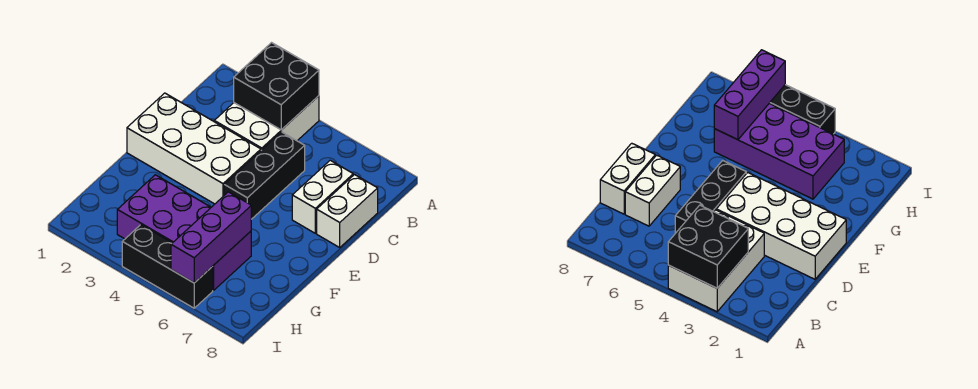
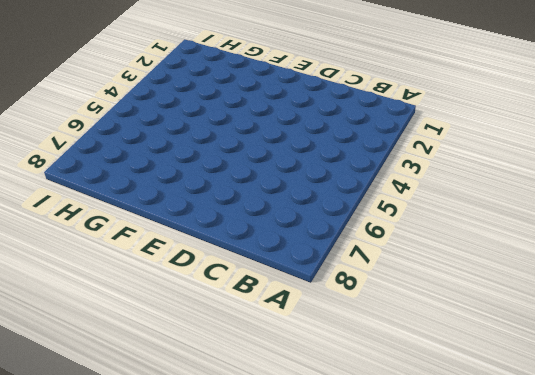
none -> white brick A3:C4 level 1
none -> black brick C5:E5 level 1

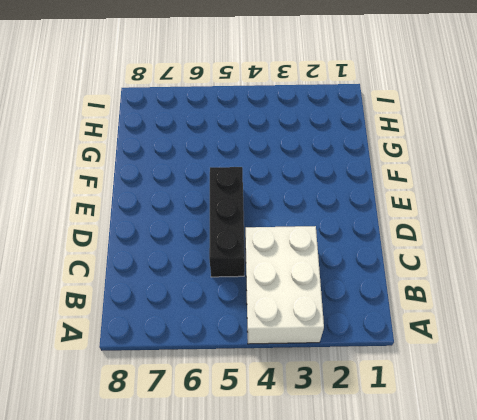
none -> white brick C7:D7 level 1
none -> white brick C8:D8 level 1

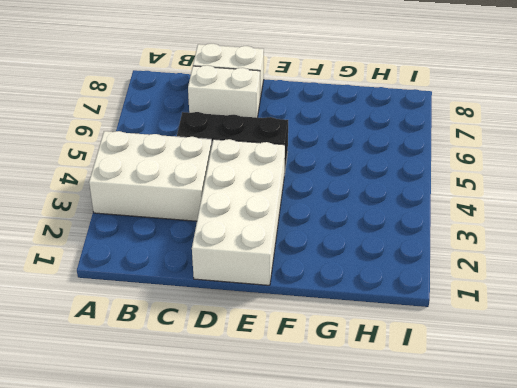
none -> purple brick G3:H6 level 1
none -> black brick I4:I6 level 1

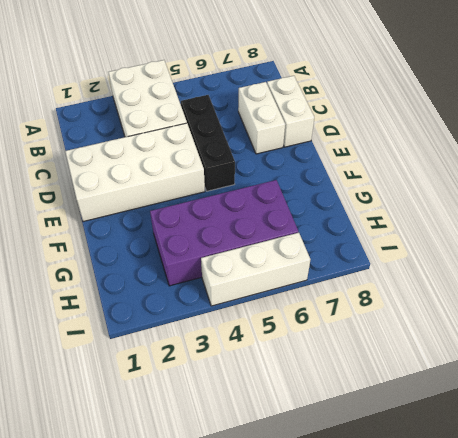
white brick I4:I6 level 1 -> black brick I4:I6 level 1
none -> black brick A3:B4 level 2
none -> purple brick G6:I6 level 2

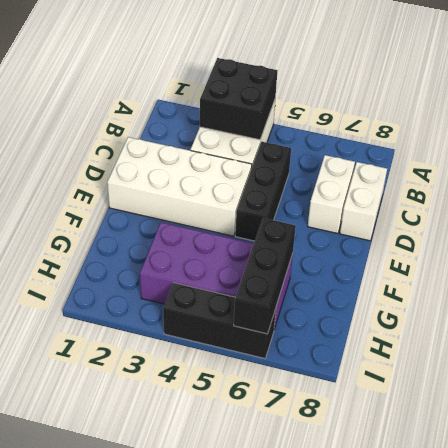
black brick G6:I6 level 2 -> purple brick G6:I6 level 2

